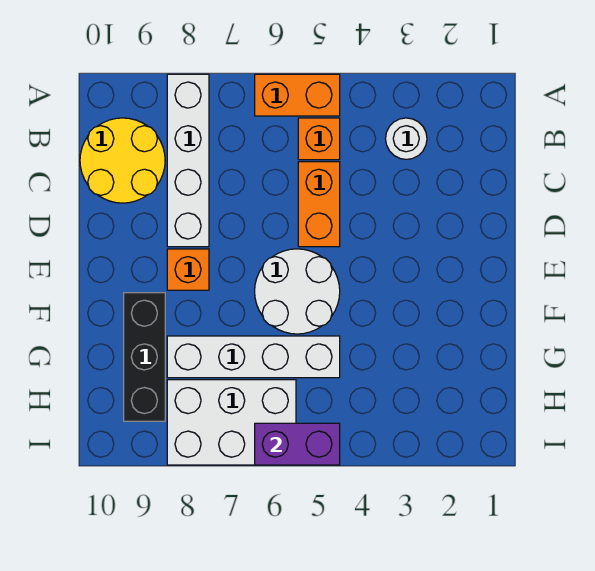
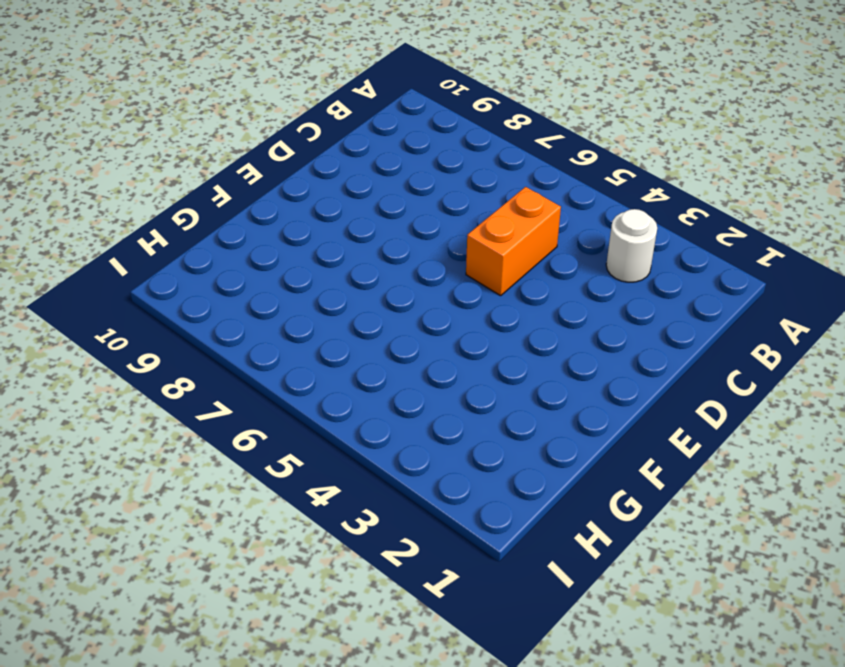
none -> orange brick A5:A6 level 1
none -> white brick A8:D8 level 1
none -> orange brick B5 level 1

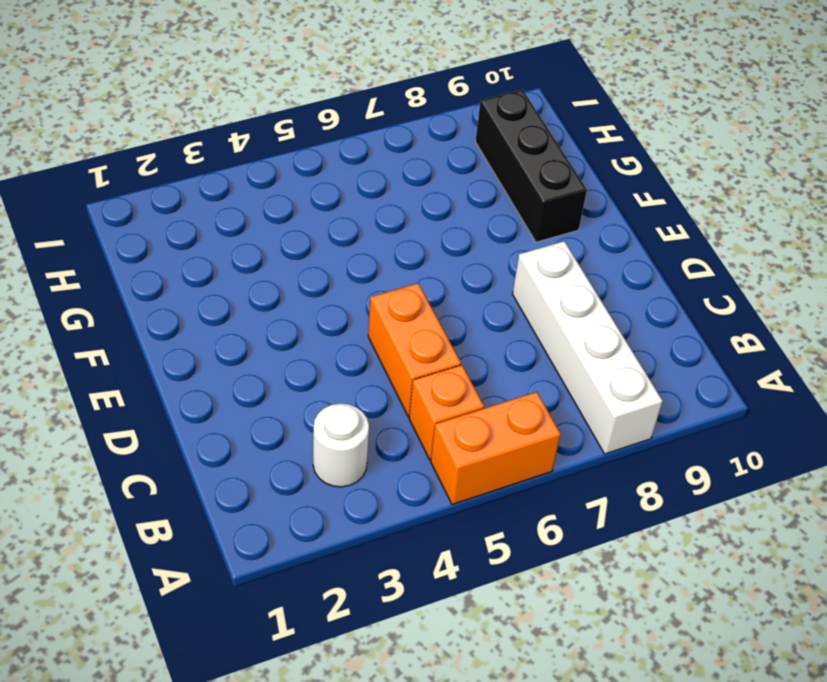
none -> yellow round brick B9:C10 level 1
none -> white round brick E5:F6 level 1
none -> orange brick E8 level 1

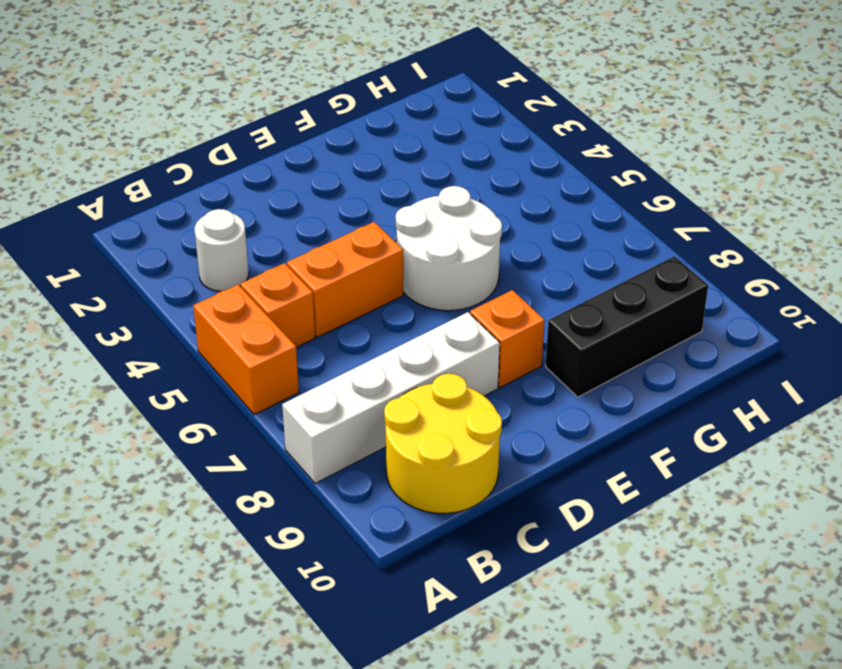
none -> white brick G5:G8 level 1
none -> white brick H6:I8 level 1
none -> purple brick I5:I6 level 2

